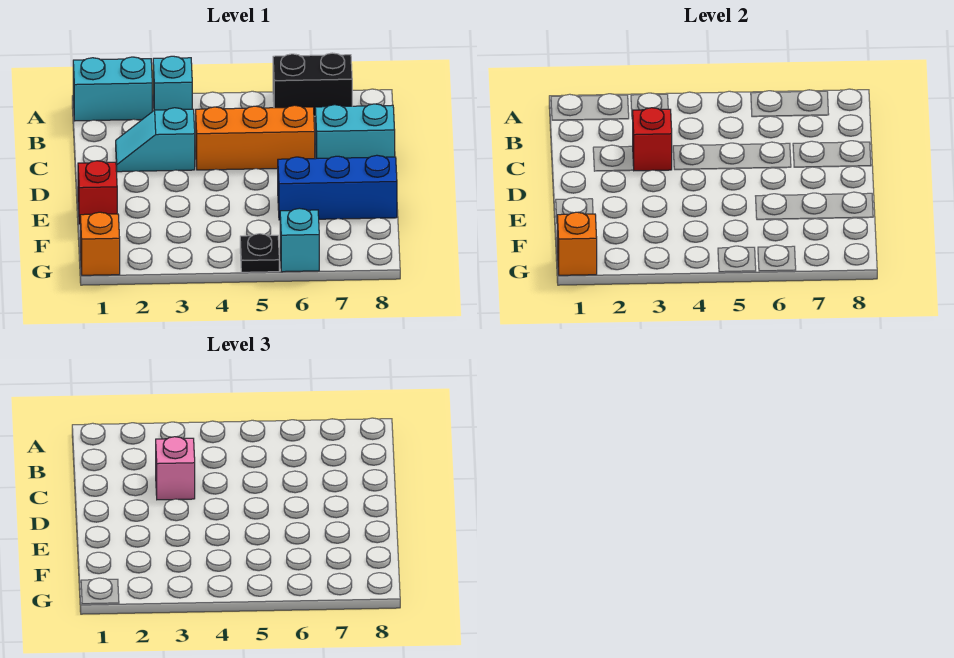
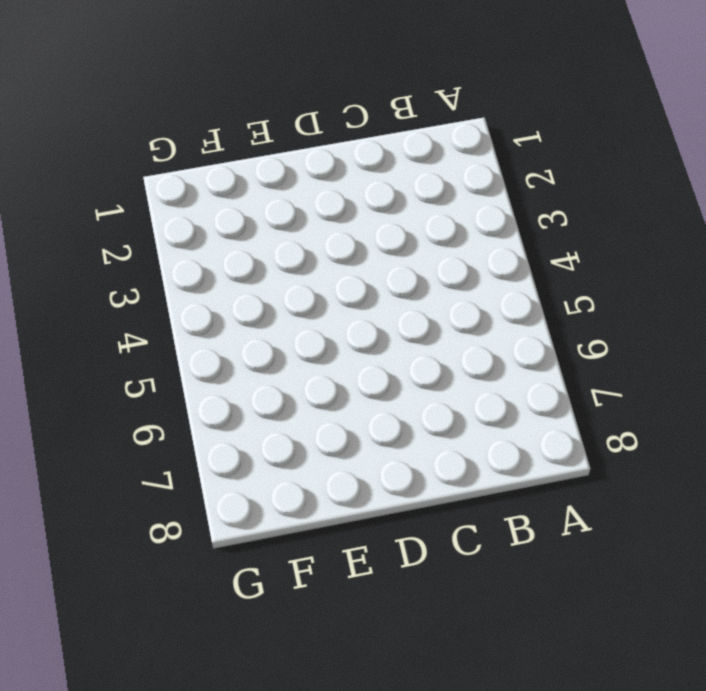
none -> cyan brick A1:A2 level 1
none -> cyan brick A3 level 1
none -> black brick A6:A7 level 1

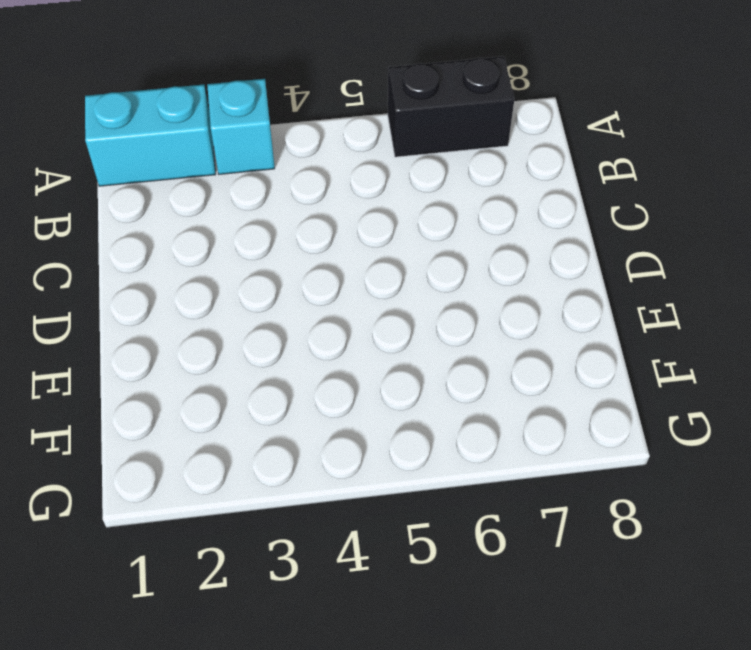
none -> cyan slope C2:C3 level 1 top 3
none -> orange brick C4:C6 level 1
none -> cyan brick C7:C8 level 1

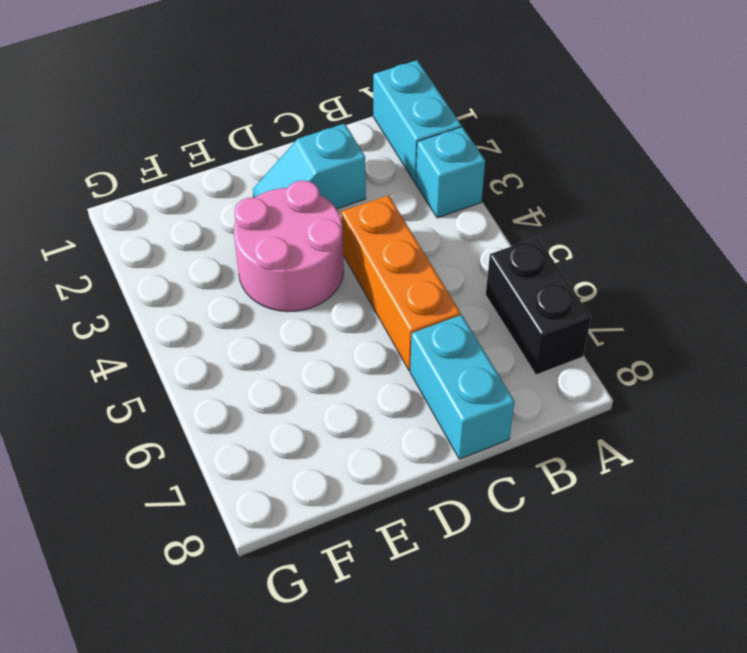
cyan slope C2:D2 level 1 top C -> cyan slope C2:C3 level 1 top 3
pink round brick D3:E4 level 1 -> none
none -> red brick E1 level 1
none -> blue brick E6:E8 level 1
none -> orange brick G1 level 1

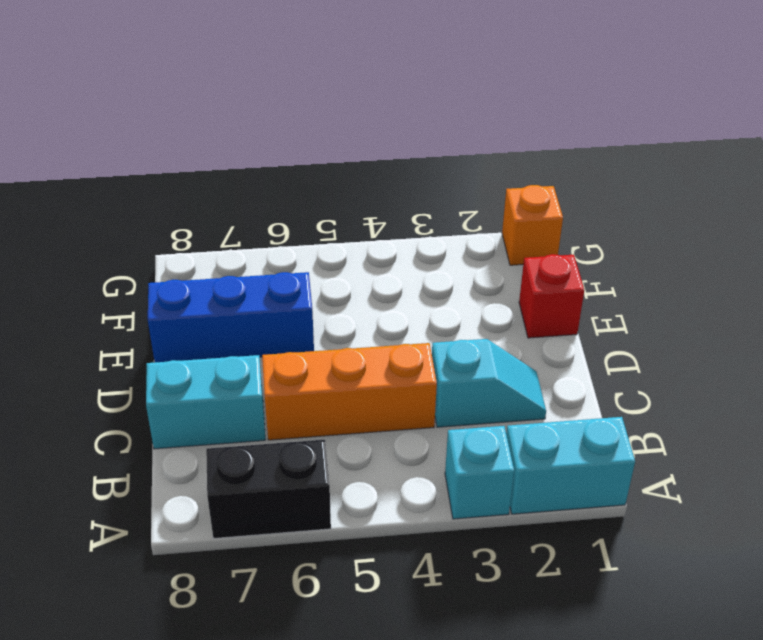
none -> black plate G5 level 1
none -> cyan brick G6 level 1
none -> red brick C3 level 2

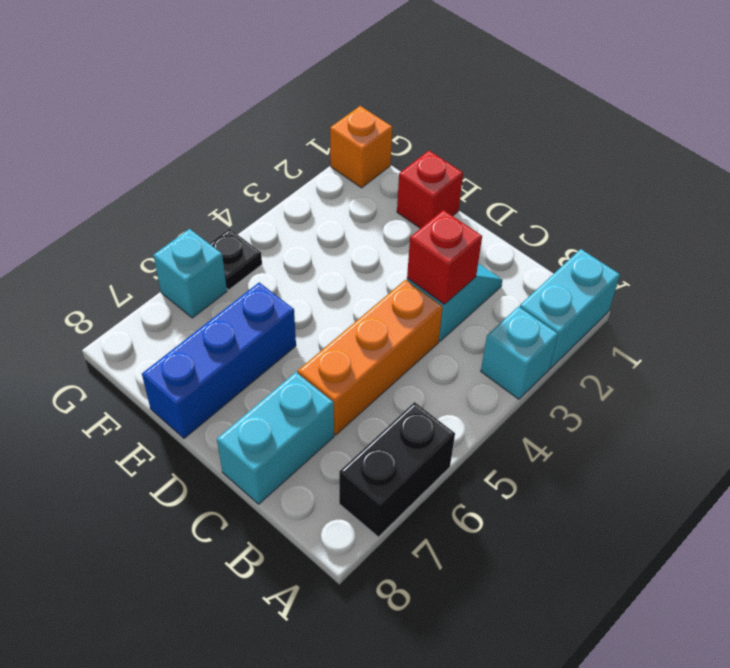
none -> orange brick G1 level 2
none -> pink brick C3 level 3

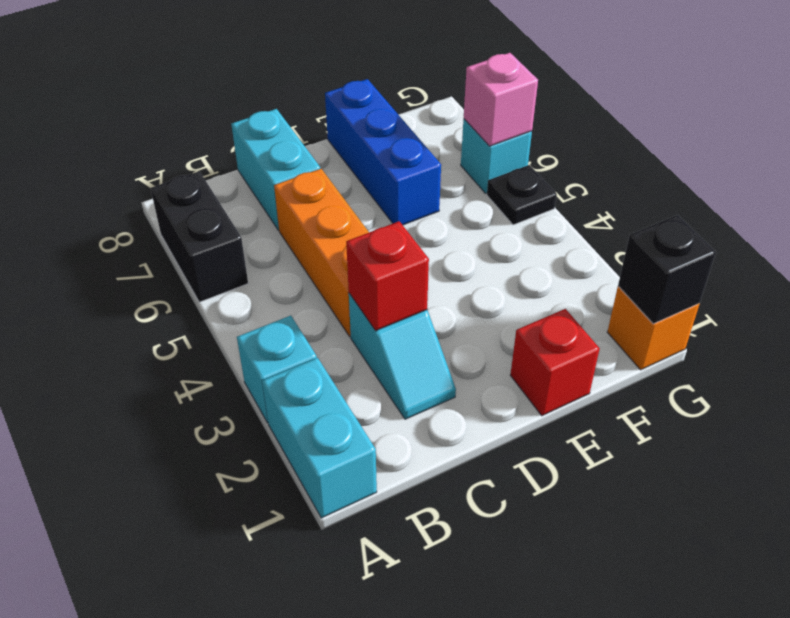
black brick G1 level 2 -> orange brick G1 level 2
pink brick G6 level 2 -> pink brick C3 level 3

